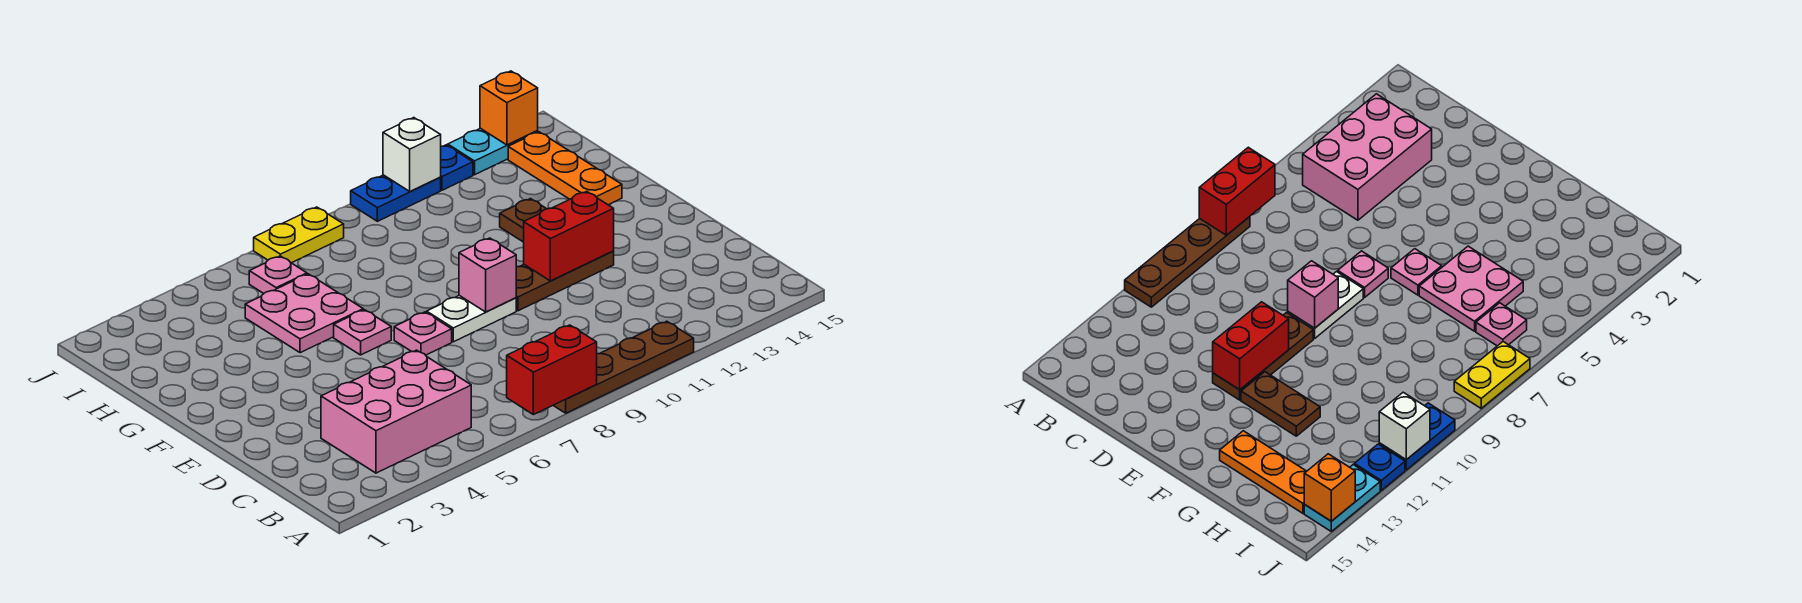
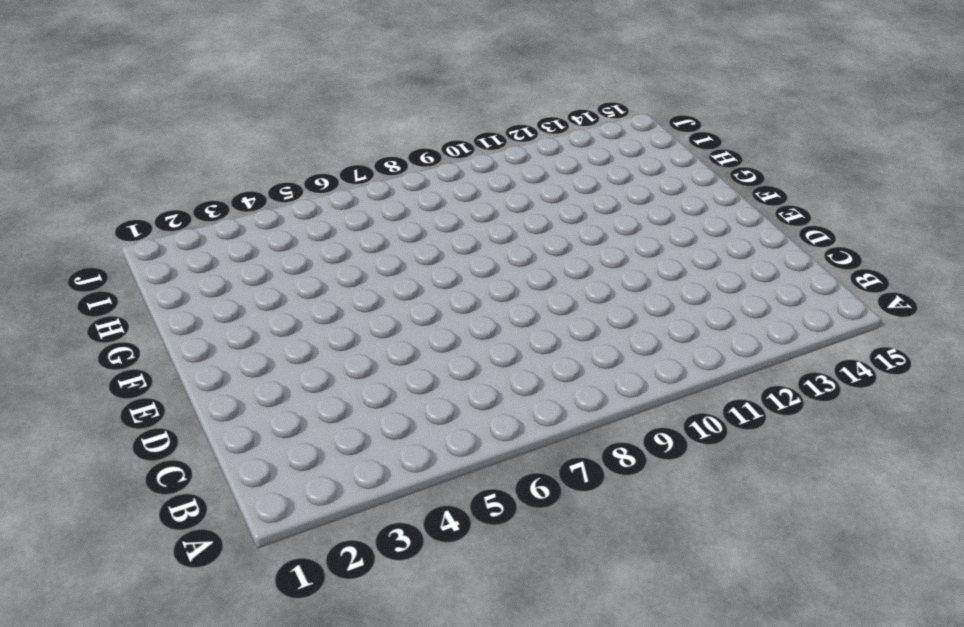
none -> brown plate A8:A11 level 1
none -> pink brick B3:C5 level 1
none -> pink plate E7 level 1

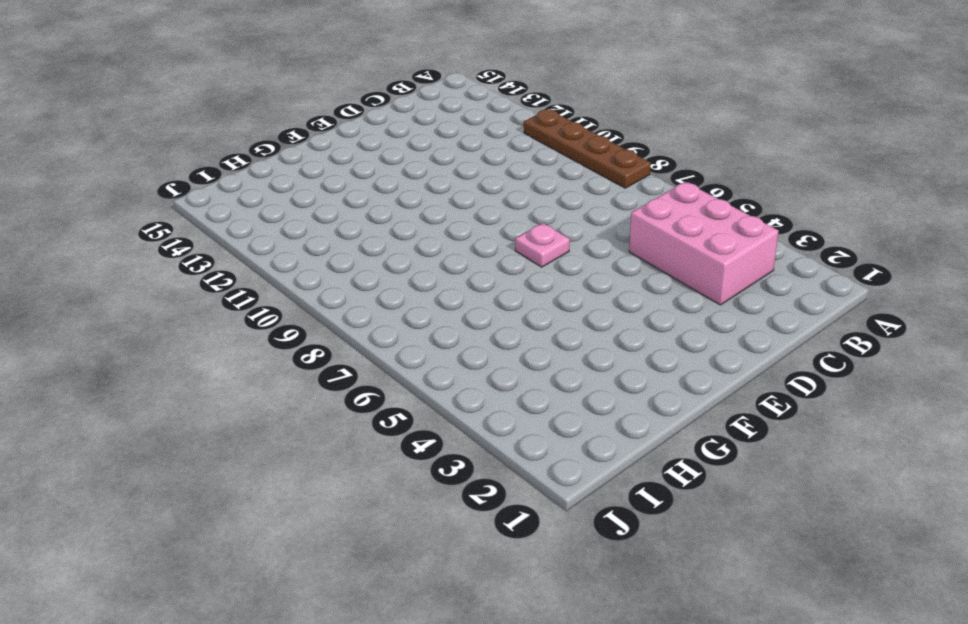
none -> white plate E8:E9 level 1
none -> brown plate E10:E12 level 1
none -> pink plate F6 level 1

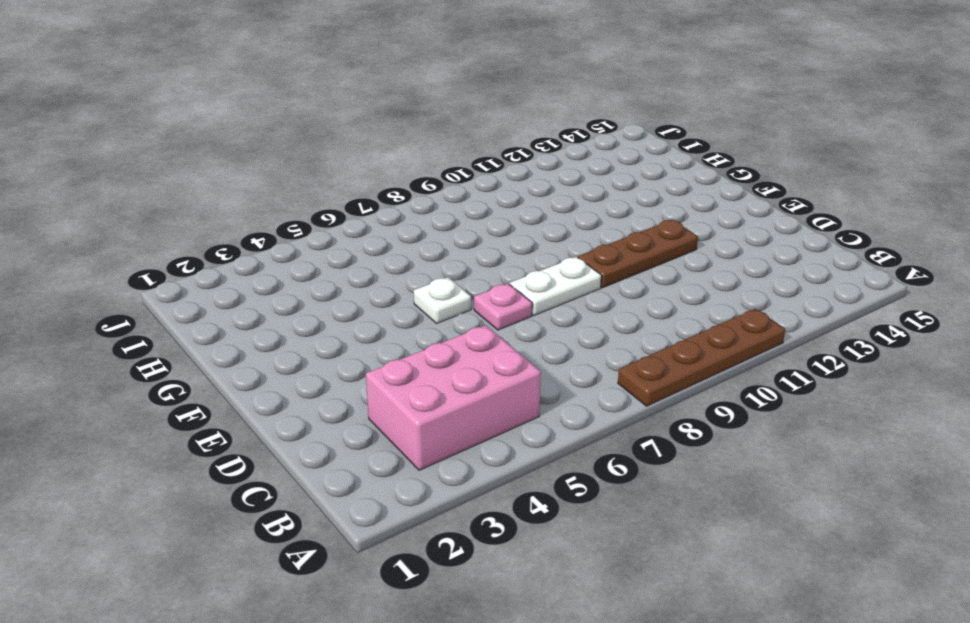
white plate F6 level 1 -> pink plate F6 level 1
none -> brown plate F12:G12 level 1
none -> pink plate G5:H6 level 1
none -> orange plate G14:I14 level 1

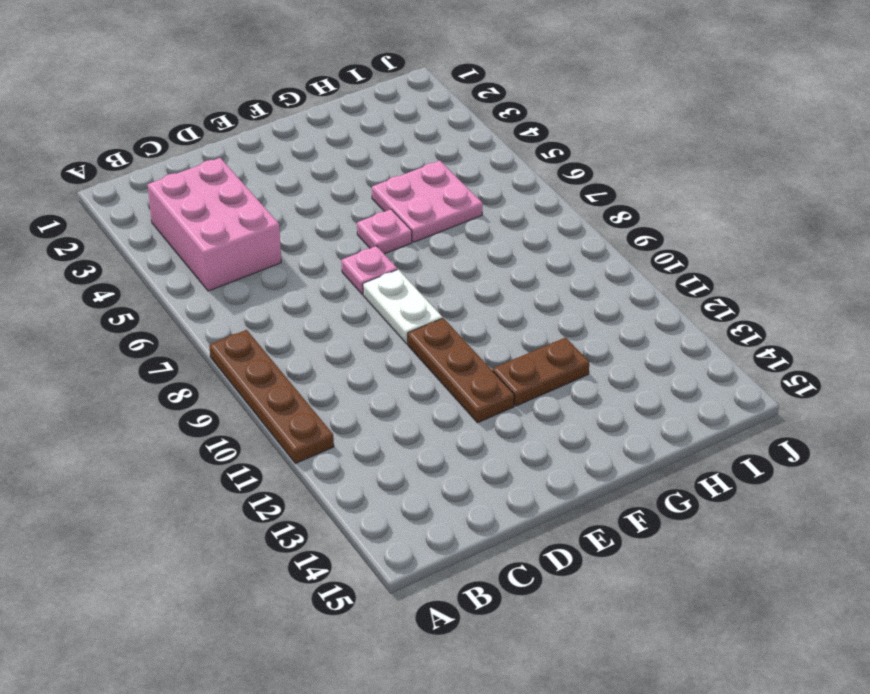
none -> orange plate G14:I14 level 1
none -> pink plate I6 level 1
none -> yellow plate J7:J8 level 1

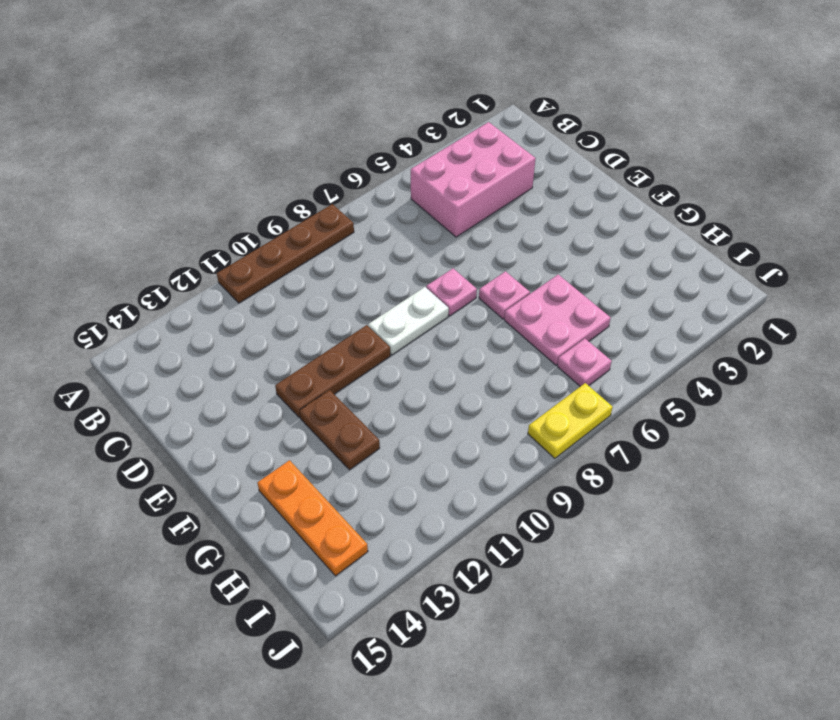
none -> blue plate J10:J11 level 1
none -> blue plate J12 level 1
none -> cyan plate J13:J14 level 1

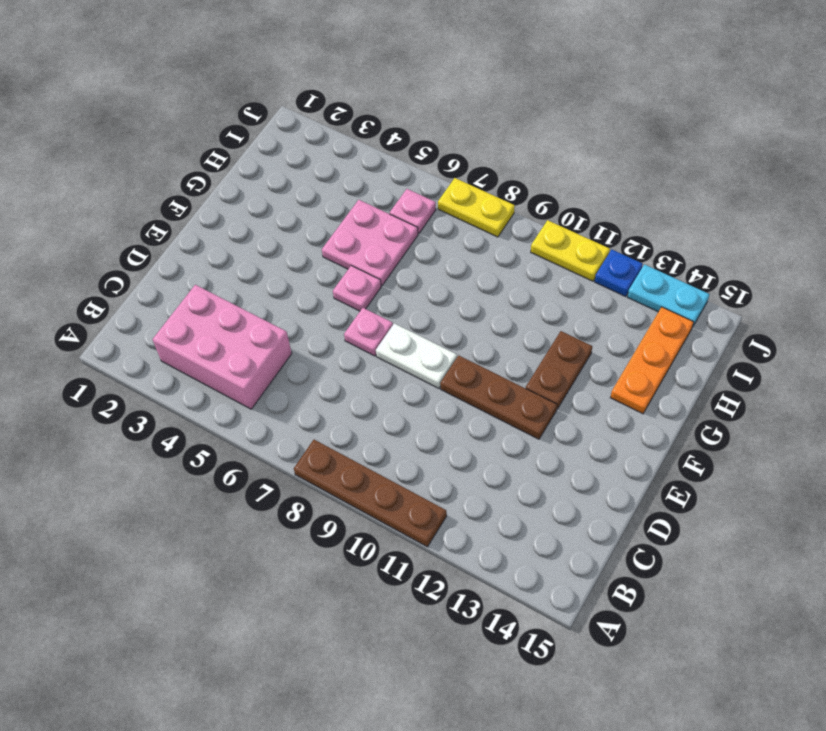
yellow plate J10:J11 level 1 -> blue plate J10:J11 level 1
none -> red brick A7:A8 level 2
none -> pink brick E9 level 2
none -> red brick E11:E12 level 2

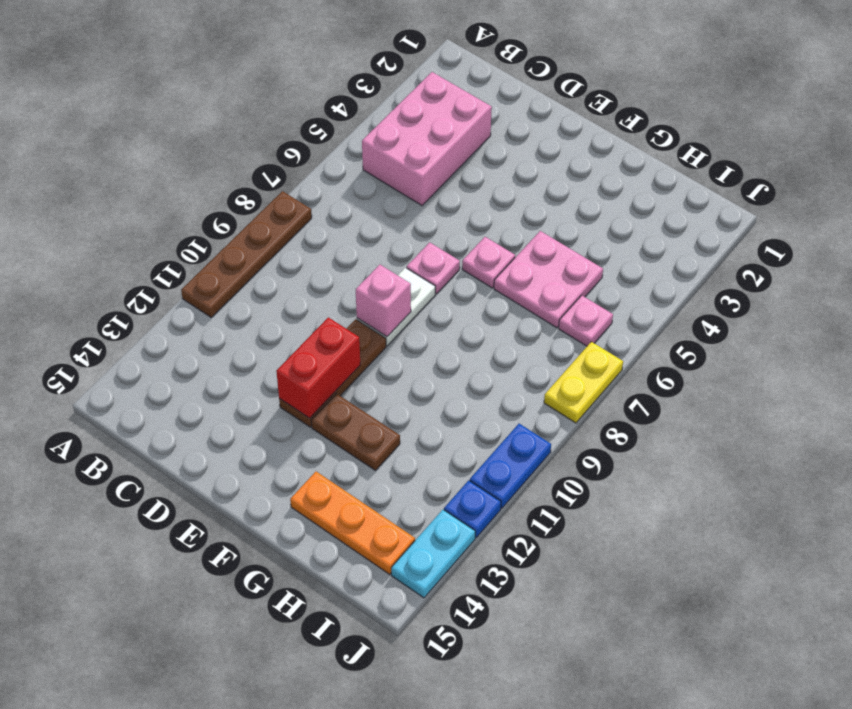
none -> red brick A7:A8 level 2
none -> white brick J11 level 2
none -> orange brick J14 level 2

